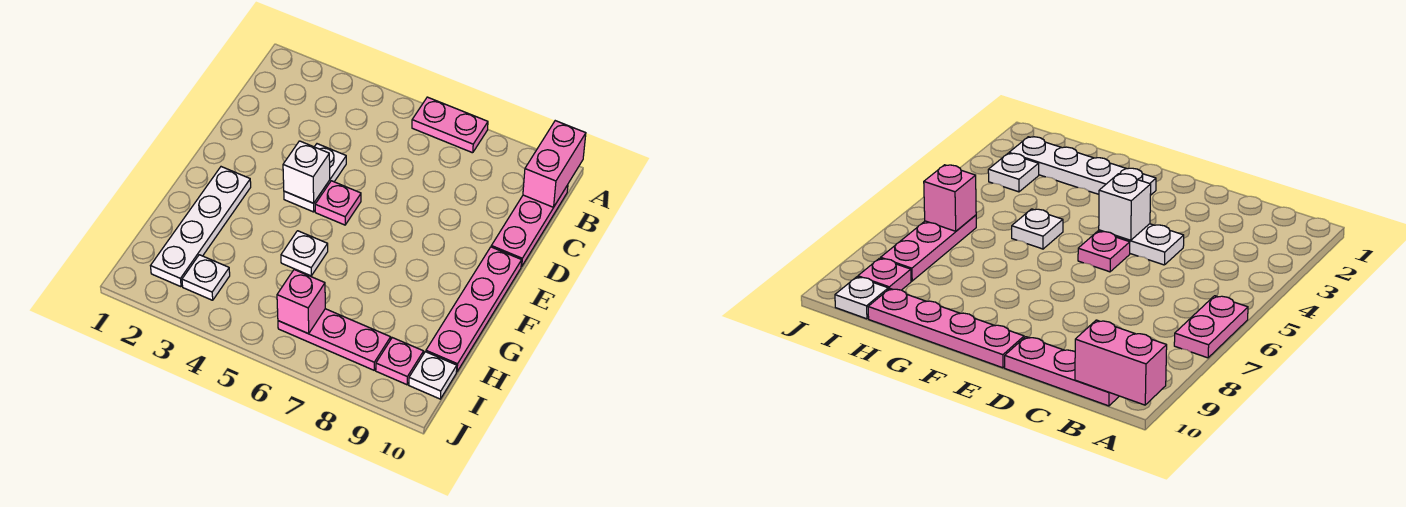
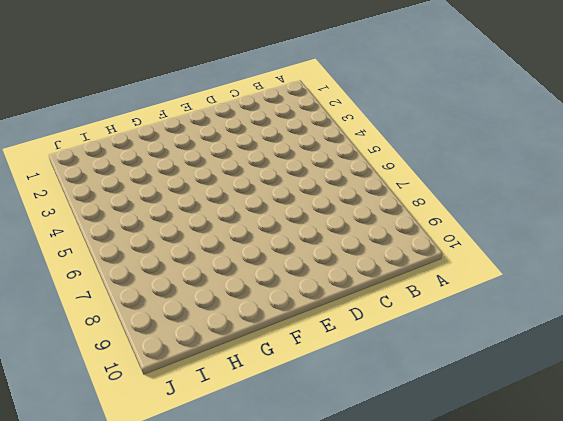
none -> pink plate A6:A7 level 1
none -> pink plate B10:D10 level 1
none -> white plate D4:E4 level 1

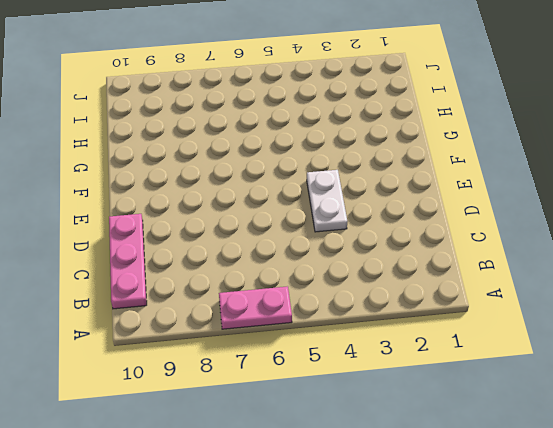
none -> pink plate E5 level 1
none -> pink plate E10:H10 level 1
none -> white plate F2:I2 level 1

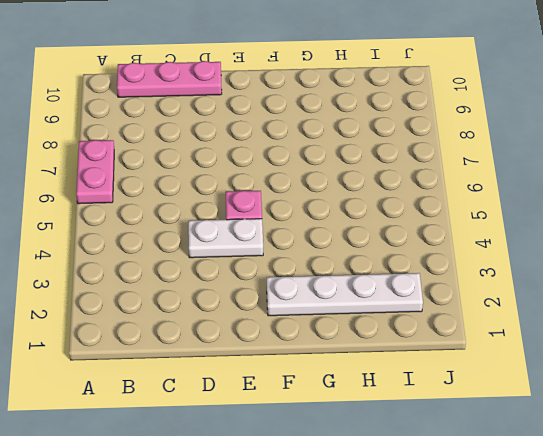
none -> pink plate E10:H10 level 1
none -> white plate G5 level 1
none -> white plate I3 level 1

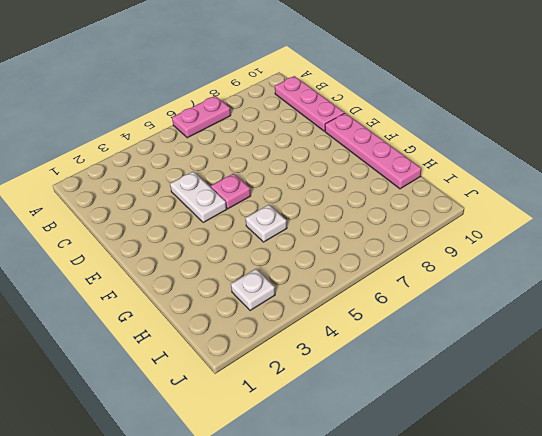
none -> white plate F2:I2 level 1
none -> pink plate I6:I8 level 1
none -> pink plate I9 level 1

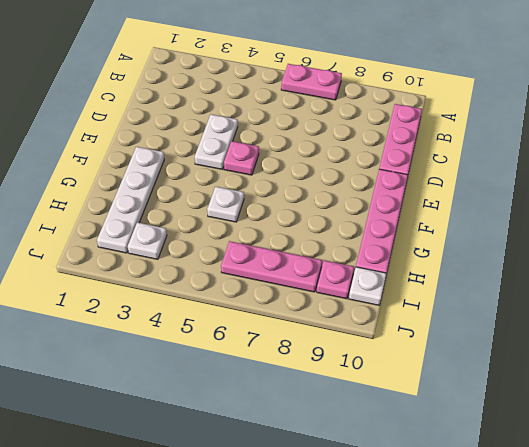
none -> pink brick A10:B10 level 2
none -> white brick E4 level 2
none -> pink brick I6 level 2

